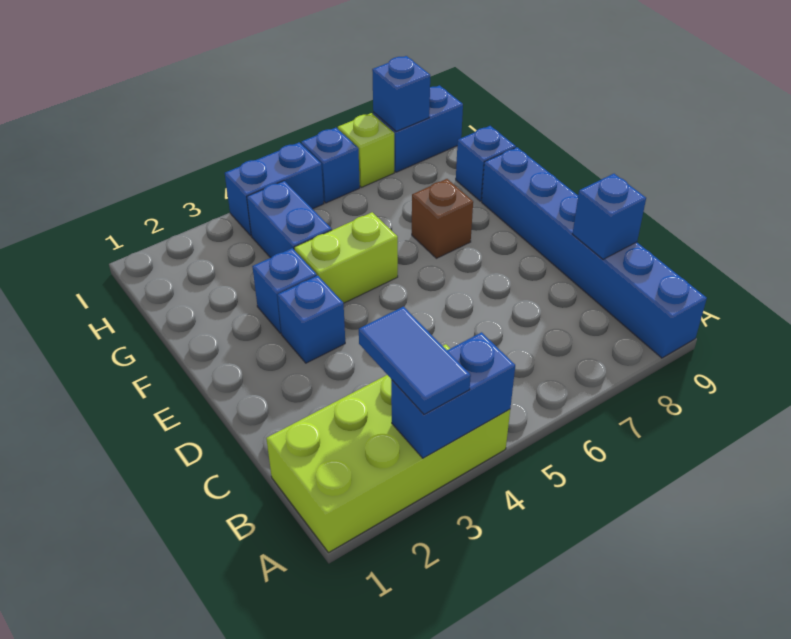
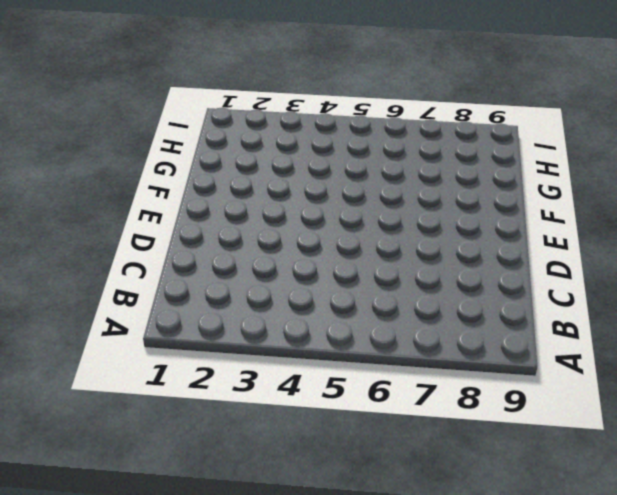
none -> lime brick A1:B4 level 1
none -> blue brick A9:F9 level 1
none -> blue brick E3 level 1

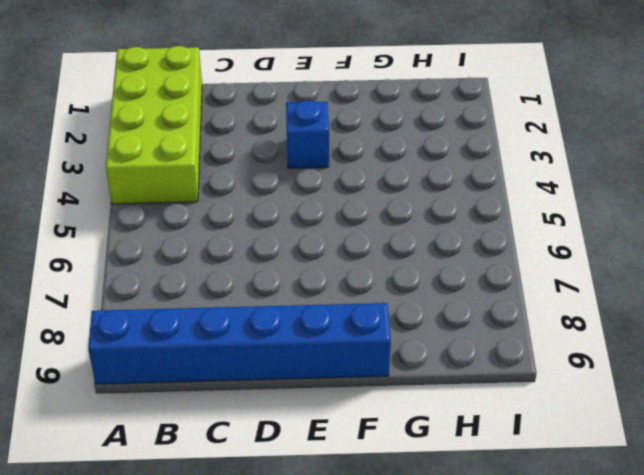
none -> blue brick F3 level 1
none -> lime brick F4:F5 level 1
none -> brown brick F7 level 1

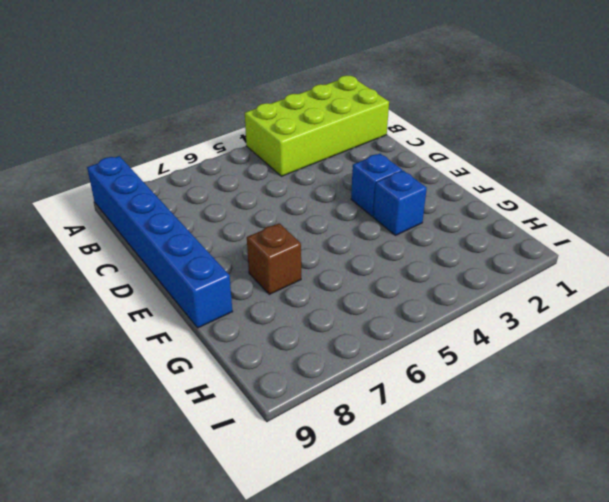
none -> lime brick F4:F5 level 1
none -> blue brick G4:H4 level 1
none -> blue brick G9 level 1

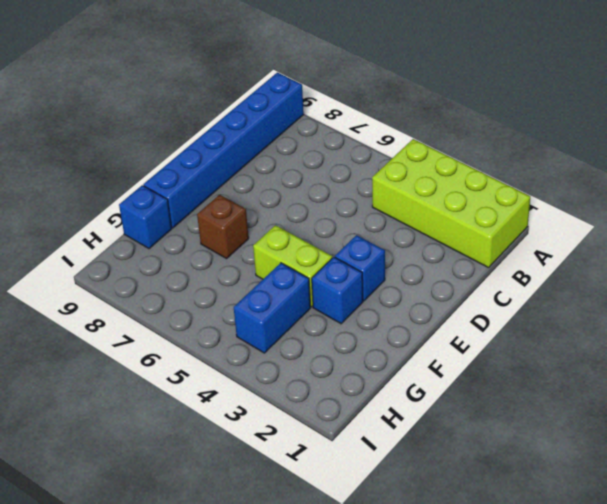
none -> blue brick I4:I5 level 1
none -> blue brick I6 level 1
none -> lime brick I7 level 1

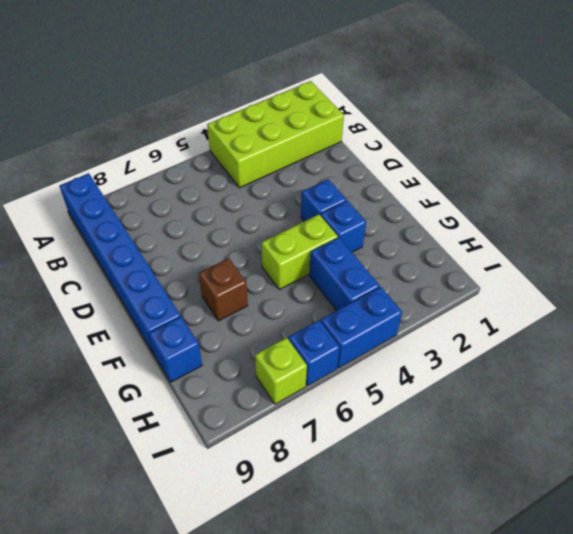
none -> blue brick I8:I9 level 1
none -> blue brick A3:A4 level 2
none -> blue brick C9 level 2

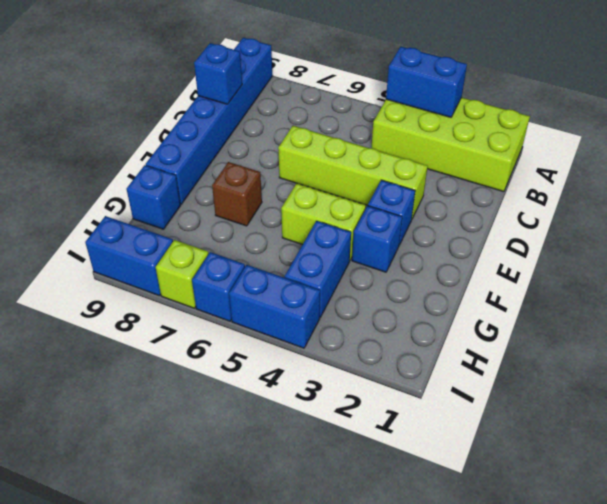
lime brick D3:D6 level 1 -> none
none -> blue brick I8 level 2
none -> blue tile A3:B3 level 3

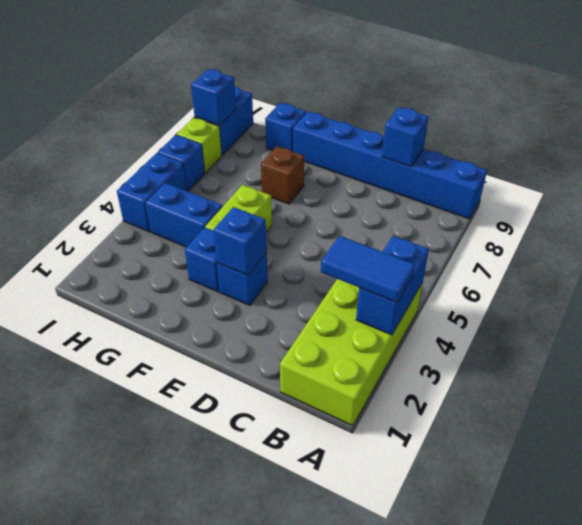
blue brick E3 level 2 -> none

